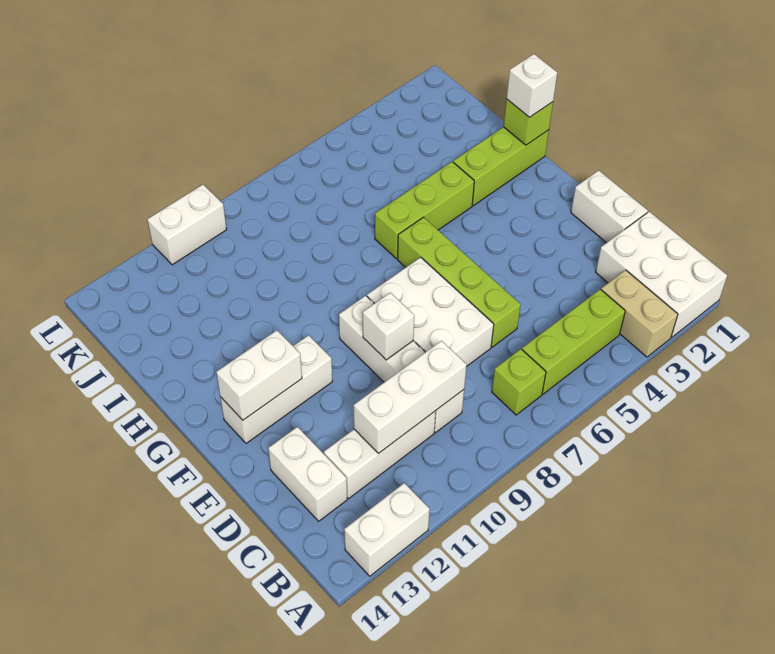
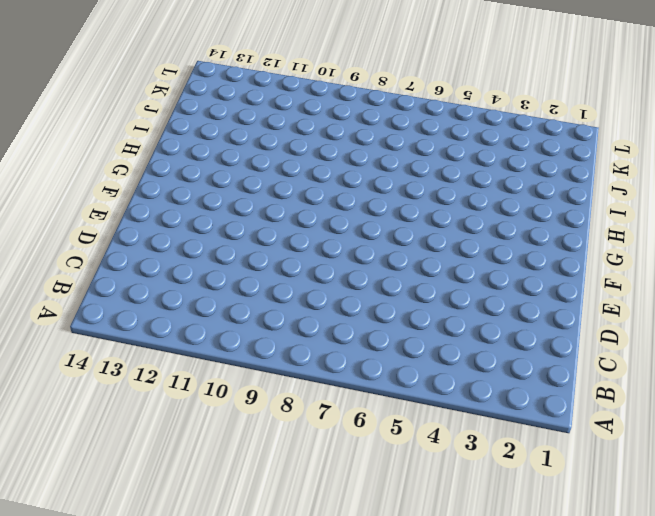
none -> white brick A1:C2 level 1
none -> tan brick A3:B3 level 1
none -> white brick A12:A13 level 1

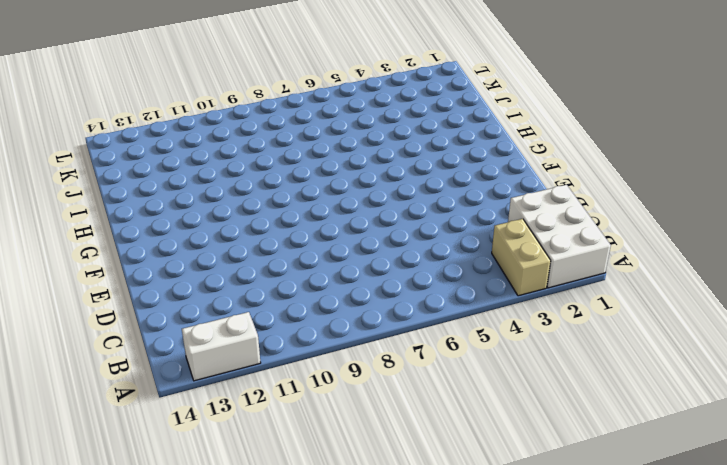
none -> lime brick B4:B6 level 1
none -> lime brick B7 level 1
none -> white brick C9:F9 level 1

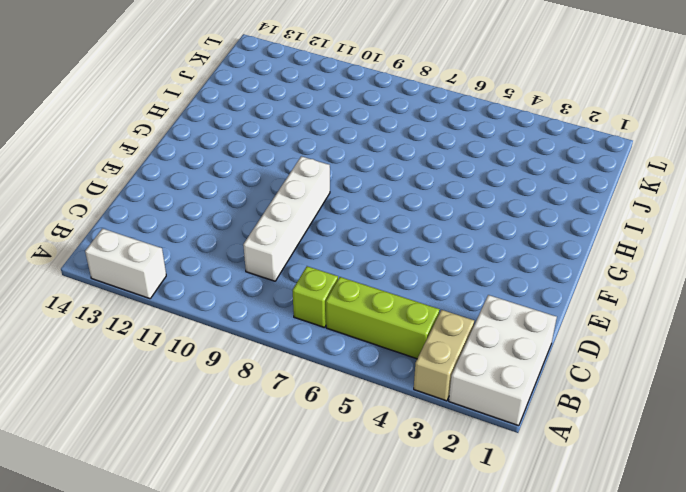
none -> white brick C10:C12 level 1
none -> white brick C13:D13 level 1
none -> white brick D1:E1 level 1

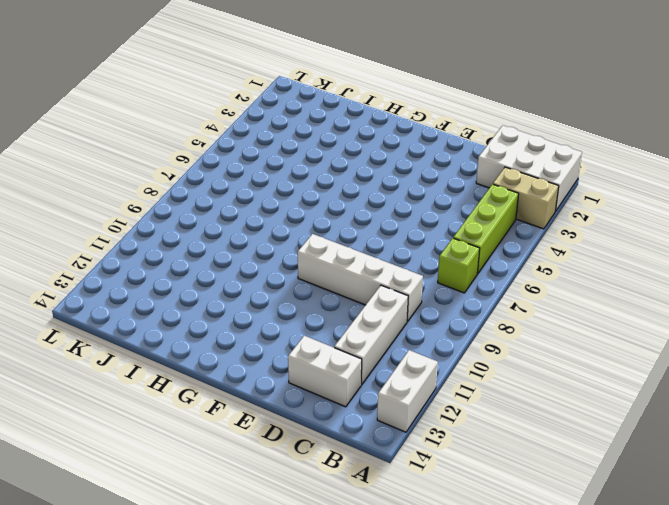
none -> white brick D1:E1 level 1
none -> lime brick D6:G6 level 1
none -> white brick D7:F8 level 1

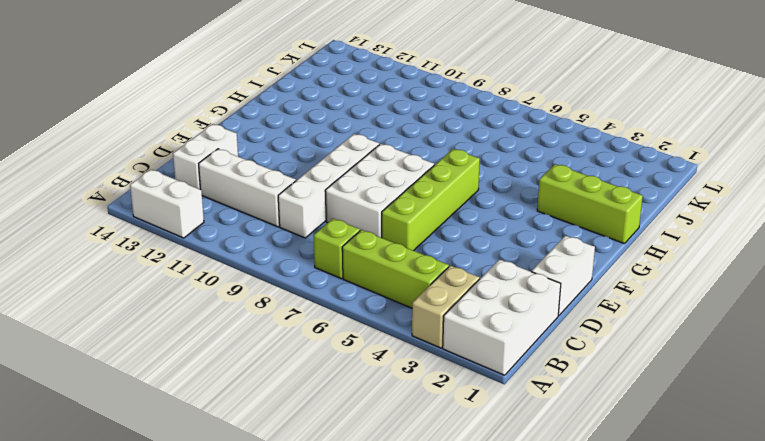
none -> white brick F11:F13 level 1
none -> lime brick H4:H6 level 1
none -> white brick L10:L11 level 1

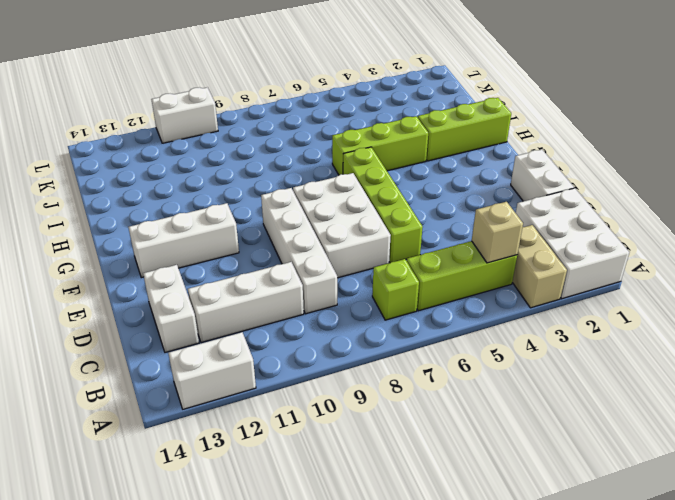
tan brick B4 level 2 -> none
none -> white brick C9:C11 level 2
none -> white brick E9 level 2
none -> white brick F12:F13 level 2

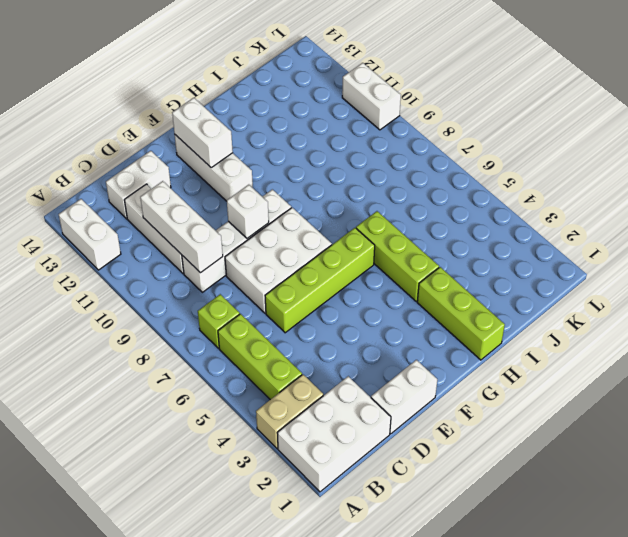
none -> lime brick H1 level 2
none -> white brick H1 level 3

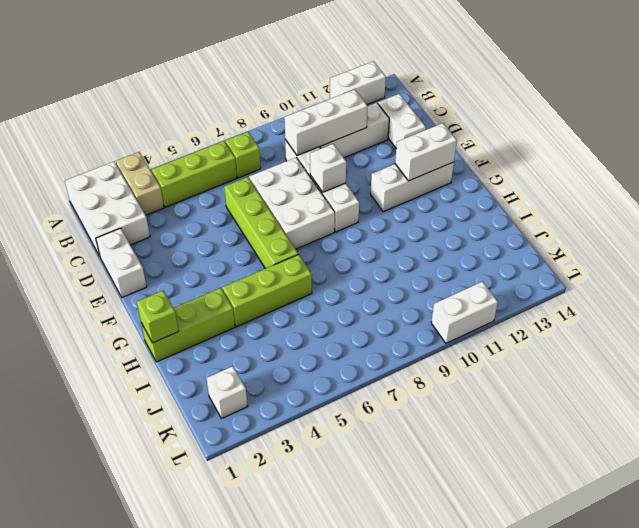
white brick K2 level 1 -> white brick H1 level 3

